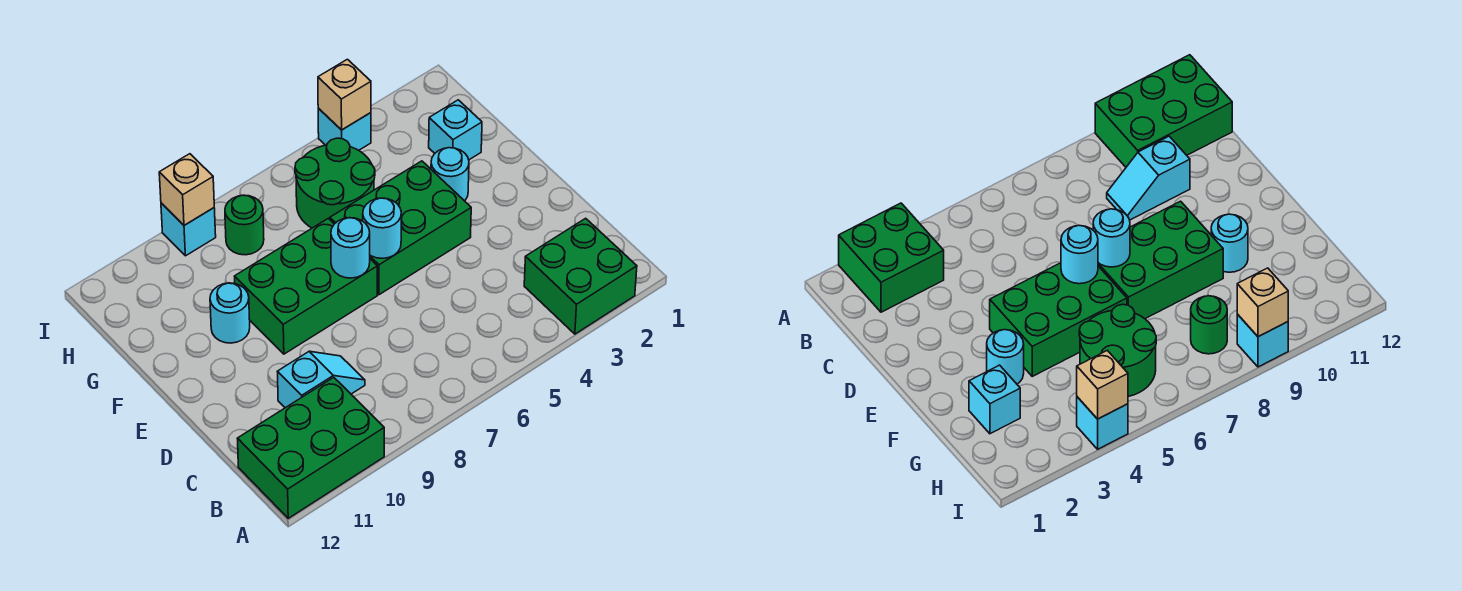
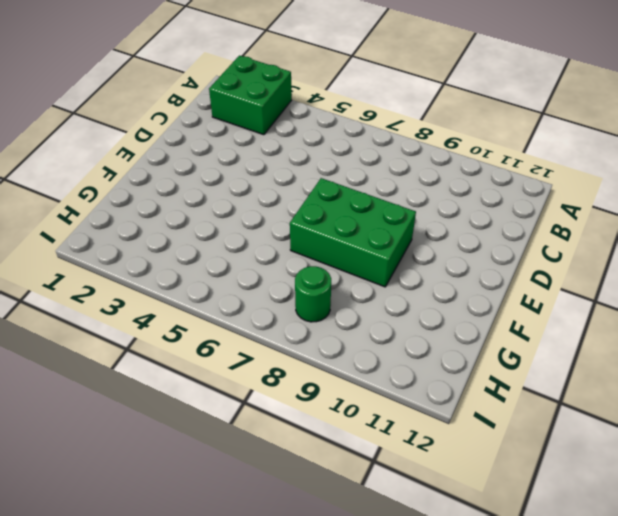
none -> green brick A10:B12 level 1
none -> cyan slope C9:C10 level 1 top 10
none -> green brick E4:F6 level 1

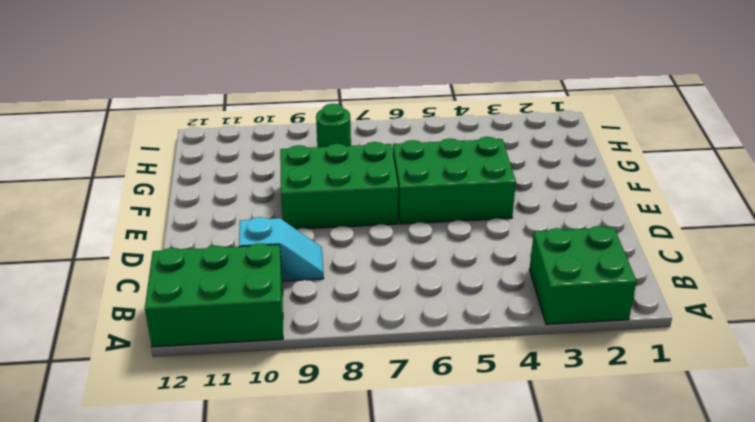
none -> cyan round brick F3 level 1
none -> cyan round brick F10 level 1
none -> cyan brick G2 level 1

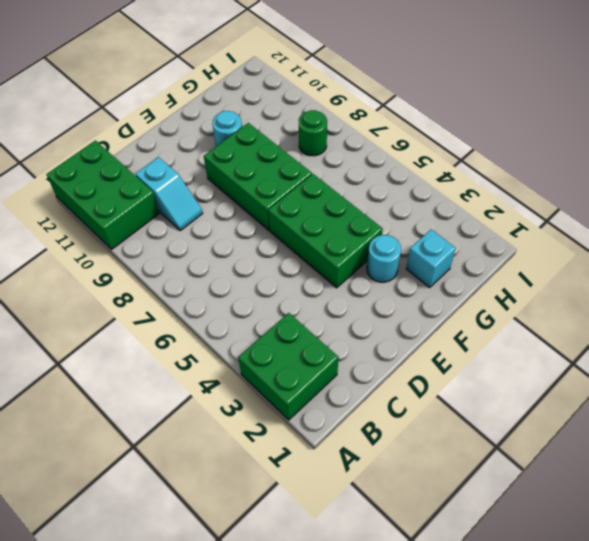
none -> green round brick G5:H6 level 1
none -> cyan brick I4 level 1
none -> cyan brick I9 level 1

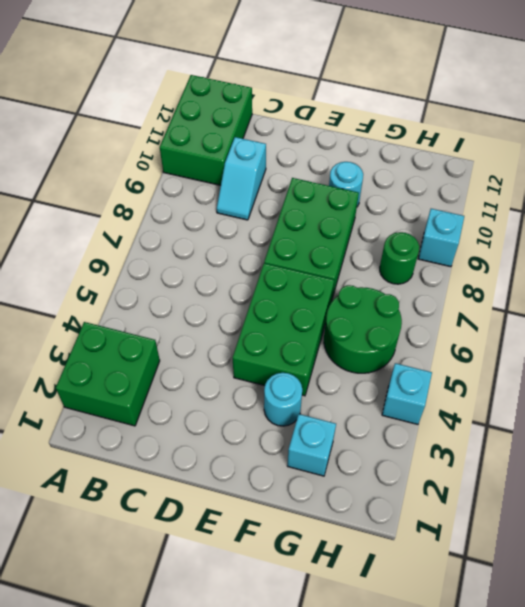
none -> cyan round brick E6 level 2
none -> cyan round brick E7 level 2
none -> tan brick I4 level 2

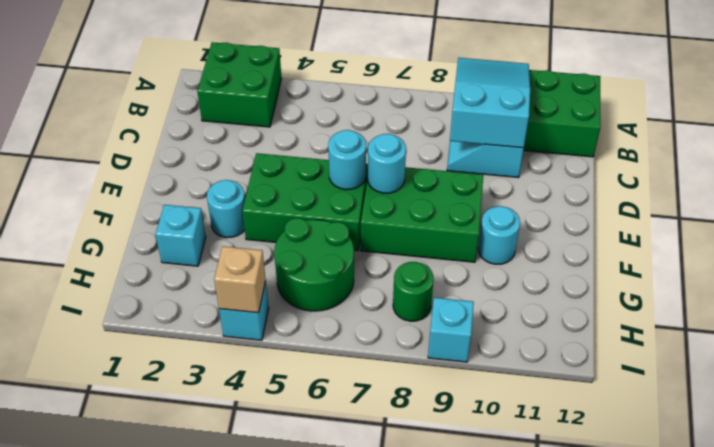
cyan slope A9:C10 level 2 top C -> none
none -> tan brick I9 level 2

